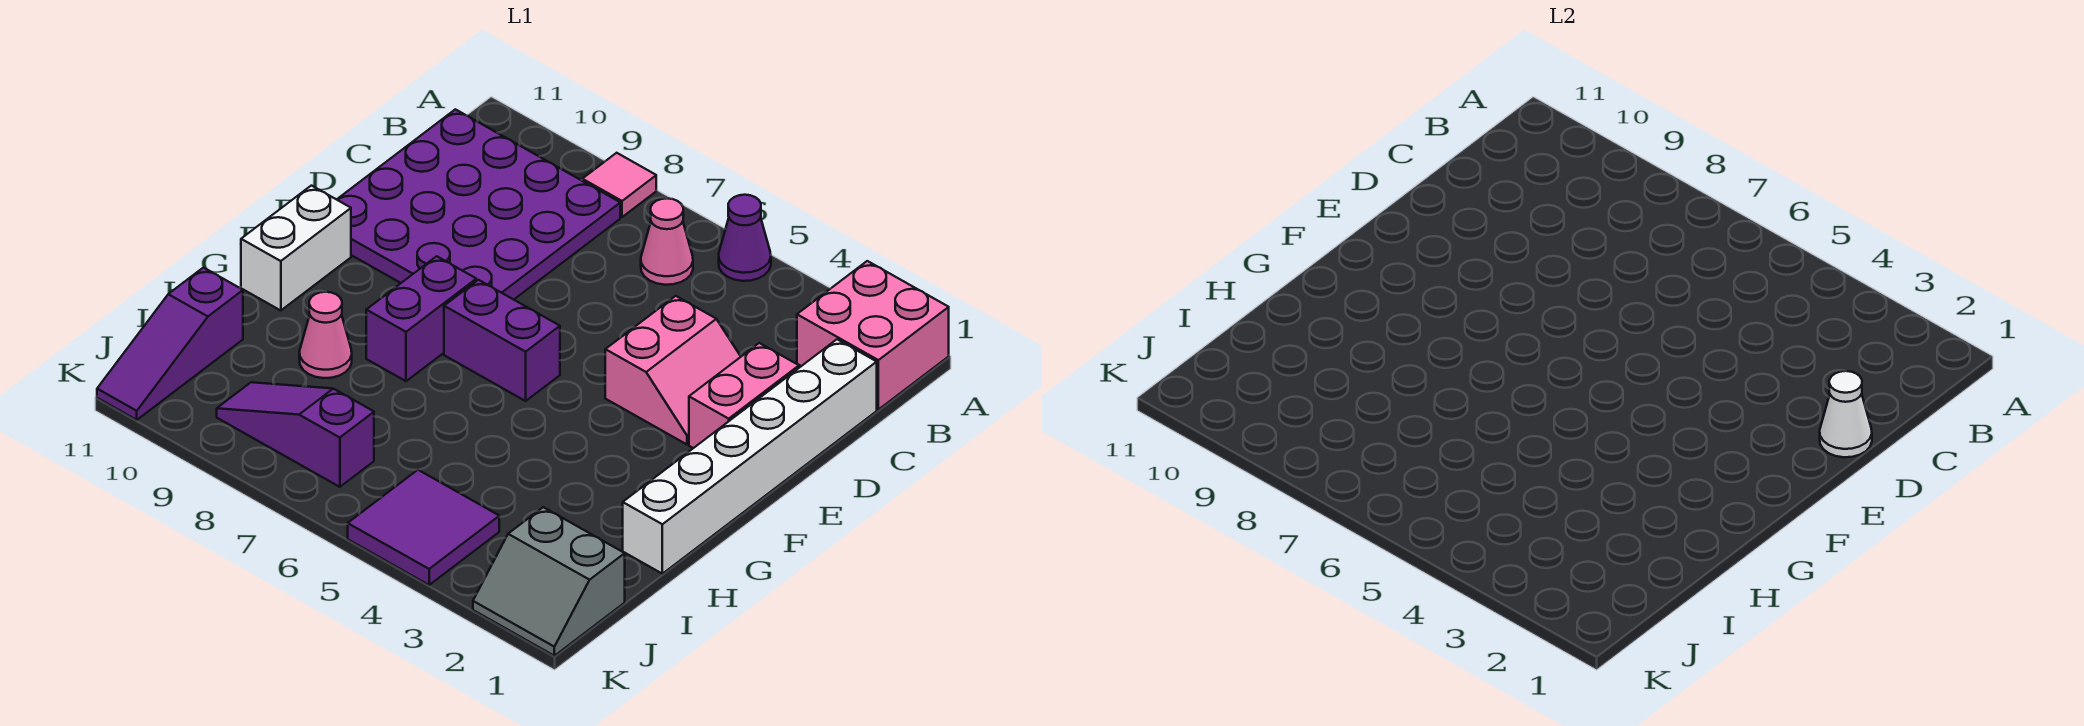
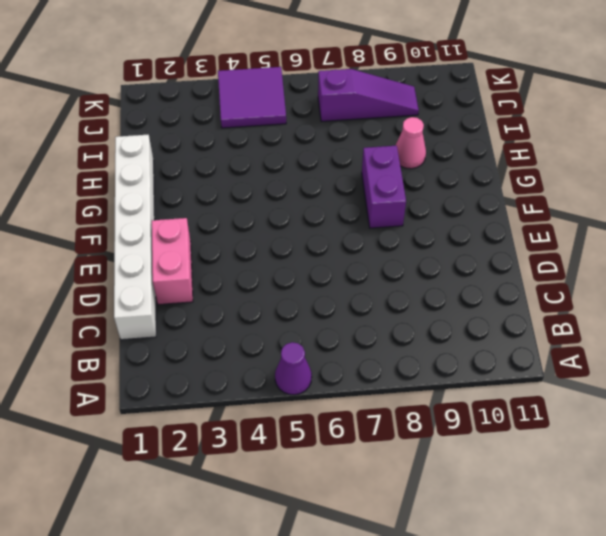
none -> pink brick A1:B2 level 1
none -> pink tile A8 level 1
none -> pink cone B6 level 1

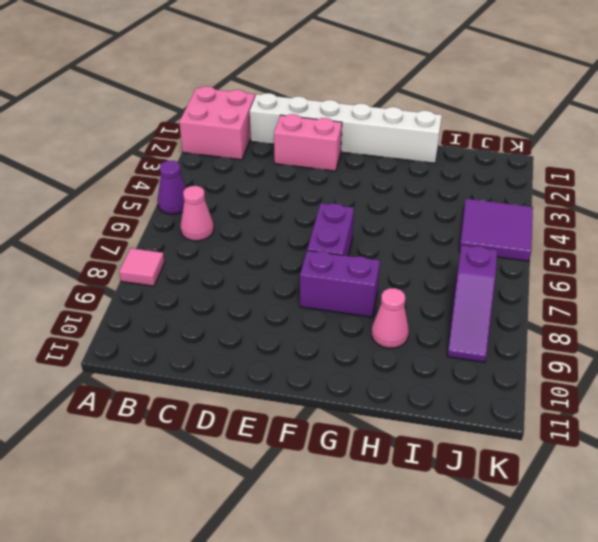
none -> purple plate B8:E11 level 1
none -> pink slope D3:E4 level 1 top 4
none -> white brick F11:G11 level 1

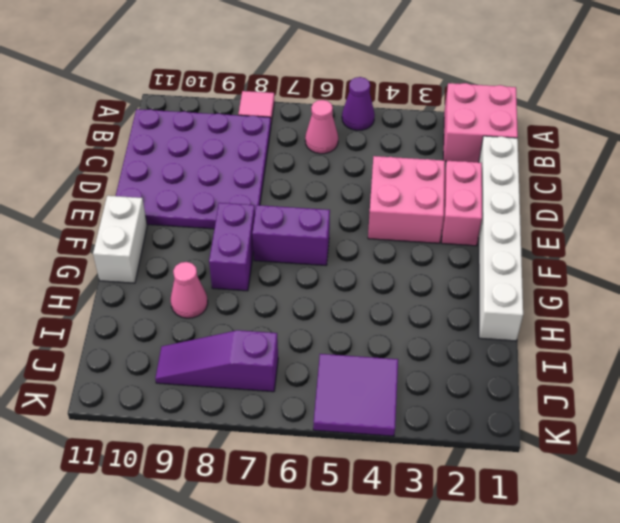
pink brick D3:E4 level 1 -> pink slope D3:E4 level 1 top 4
none -> purple slope I11:K11 level 1 top I
none -> grey slope J1:K2 level 1 top J
none -> white cone D1 level 2

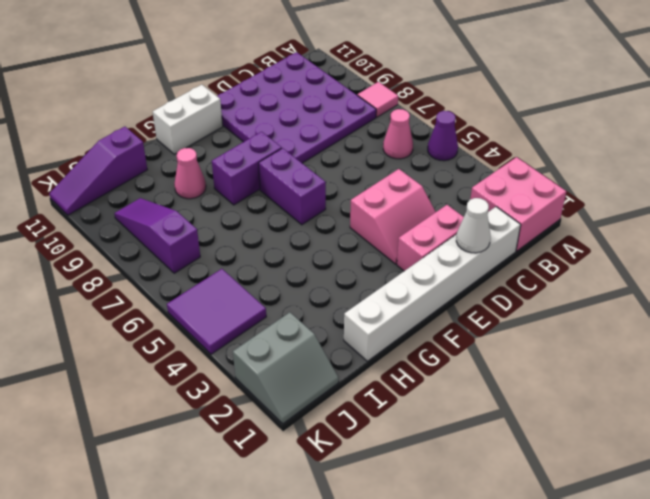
grey slope J1:K2 level 1 top 2 -> grey slope J1:K2 level 1 top J

